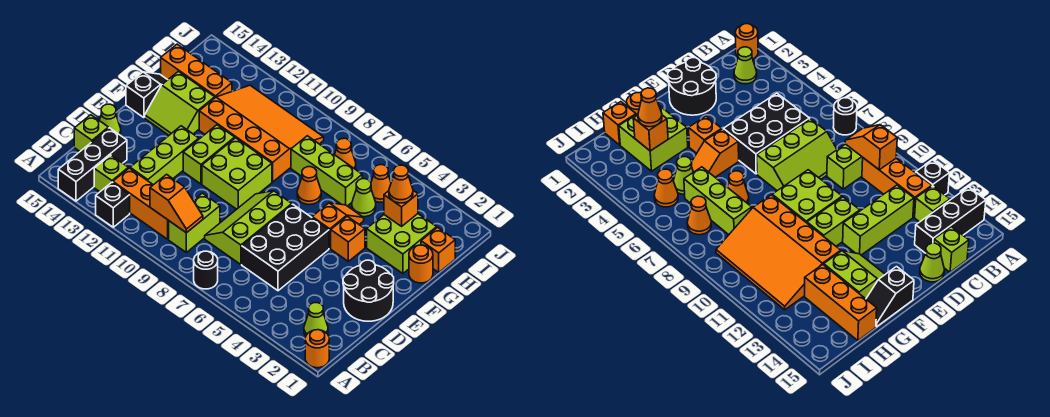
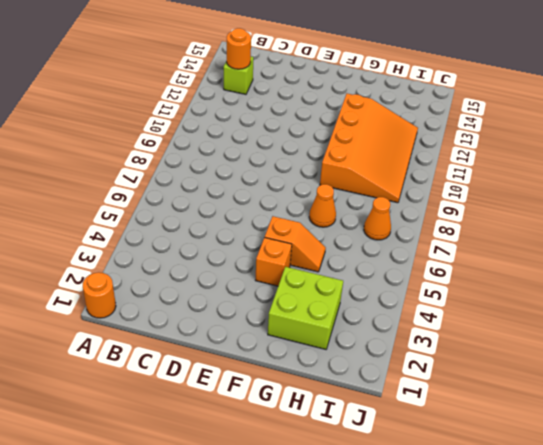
orange round brick B13 level 2 -> orange round brick G1 level 1
none -> black round brick A7 level 1
none -> black brick A12 level 1
none -> black brick A14:C14 level 1
none -> lime cone B2 level 1

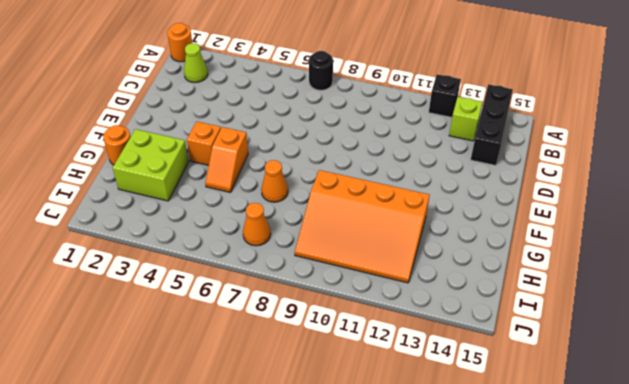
none -> lime brick B9:C9 level 1
none -> orange brick B10:B12 level 1
none -> black brick C5:E6 level 1
none -> lime slope C7:E8 level 1 top 7

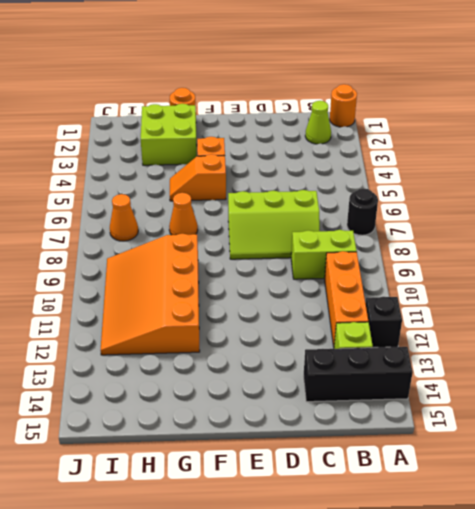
none -> black brick C5:E6 level 1
none -> lime brick C12:E12 level 1
none -> lime brick C15 level 1
none -> black round brick D1:E2 level 1

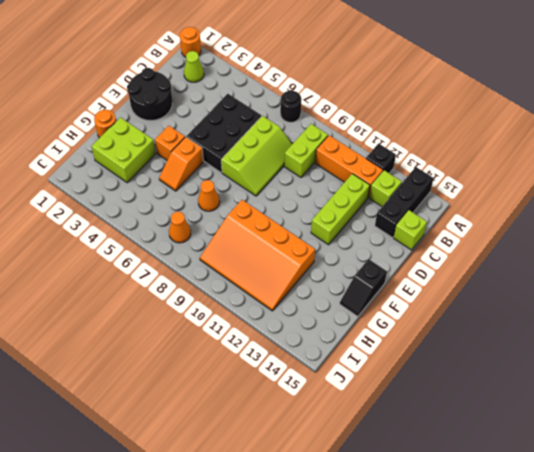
none -> lime cone D15 level 1
none -> lime brick E9:F10 level 1
none -> lime brick E11:F11 level 1
none -> lime slope F13:G14 level 1 top G

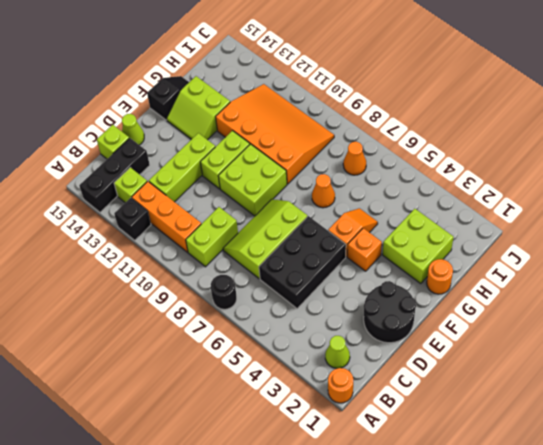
none -> orange brick H1 level 1
none -> lime cone H5 level 1
none -> lime brick H6:H8 level 1
none -> orange brick H13:H15 level 1

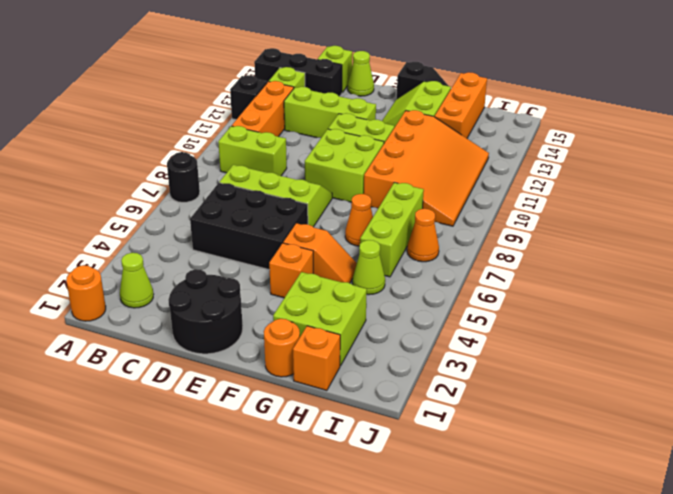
none -> orange cone I5 level 1
none -> orange slope B9:B10 level 2 top 10
none -> orange brick H3 level 2
none -> orange cone H3 level 3

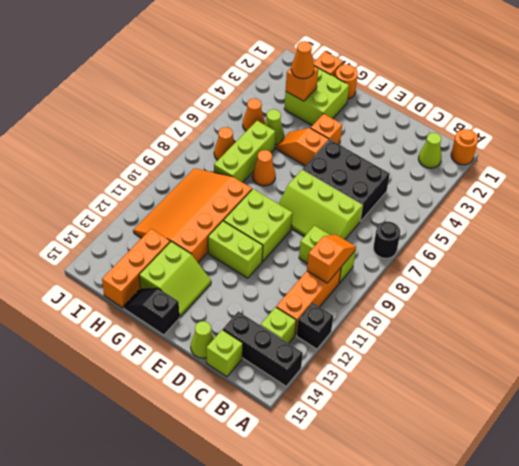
none -> lime brick C12:E12 level 1
none -> black round brick D1:E2 level 1

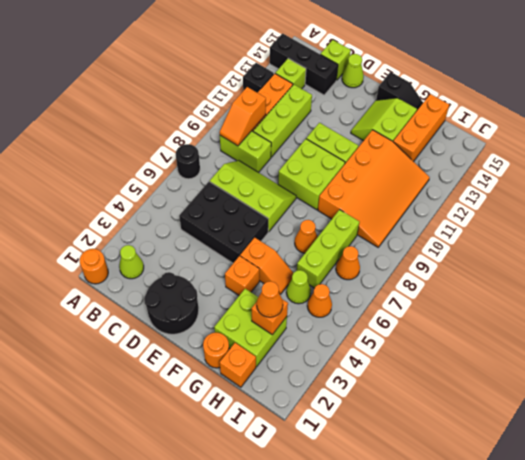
lime brick C10:C12 level 1 -> lime brick C12:E12 level 1

